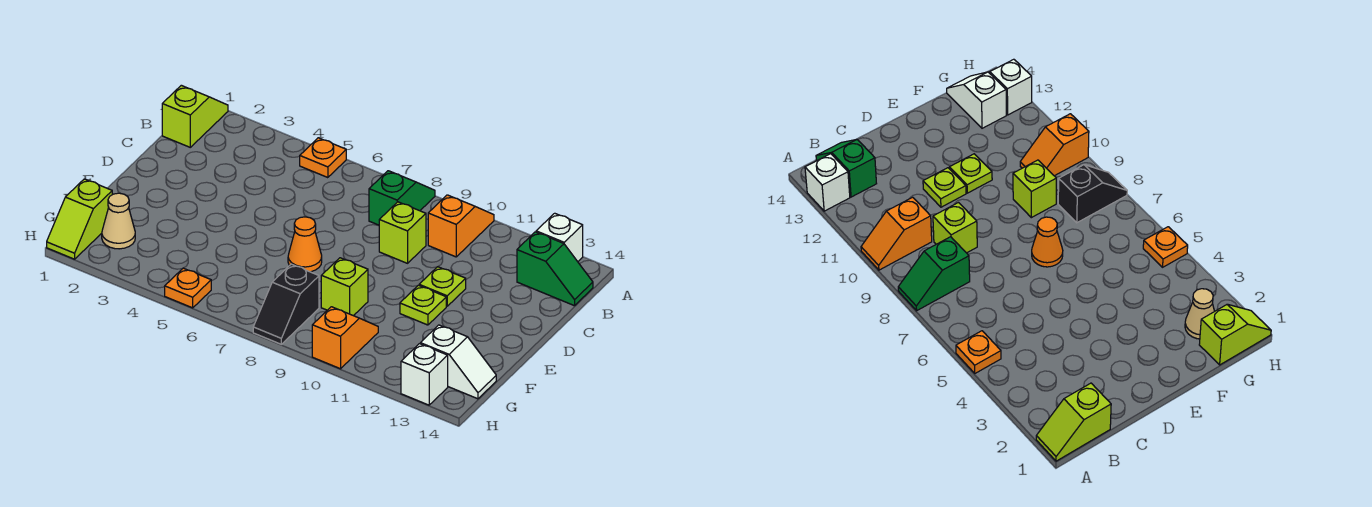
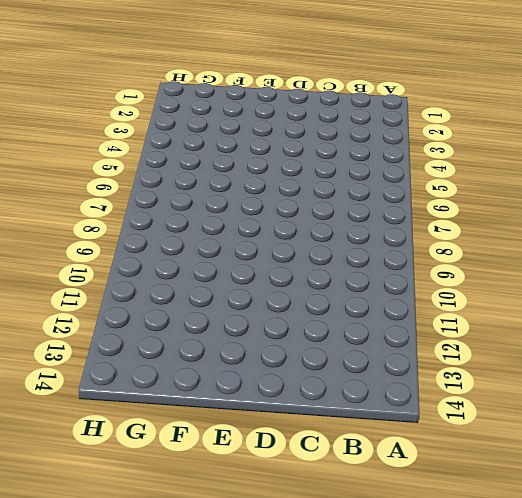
none -> lime slope A1:B1 level 1 top B
none -> orange plate A5 level 1
none -> green slope A8:B8 level 1 top B

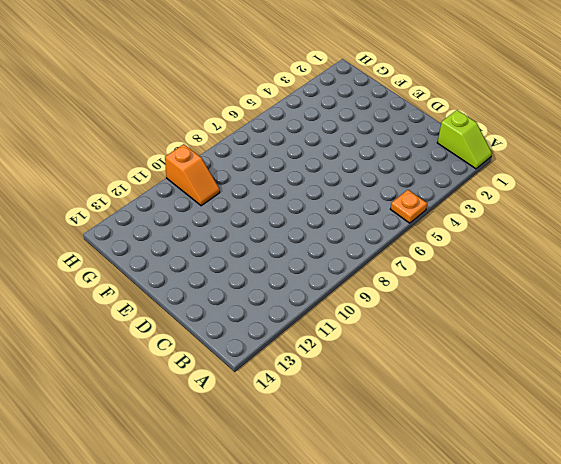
none -> green slope A8:B8 level 1 top B
none -> orange slope A10:B10 level 1 top B
none -> white brick A13 level 1

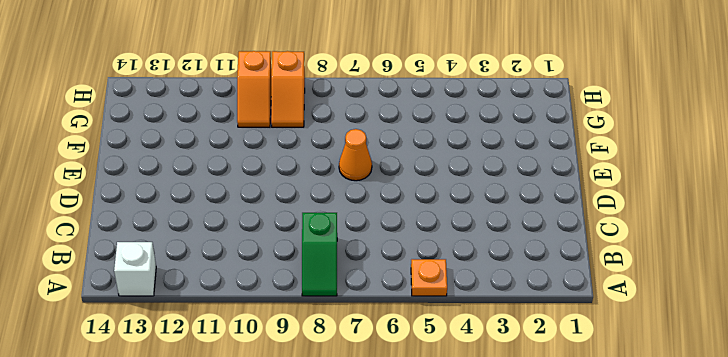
orange slope G9:H9 level 1 top H -> orange slope A10:B10 level 1 top B
none -> lime slope A1:B1 level 1 top B
none -> green slope B13:B14 level 1 top 13
none -> lime brick C9 level 1

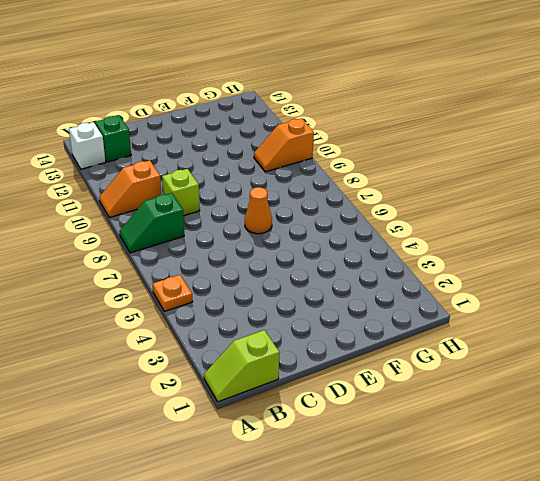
none -> lime plate D11 level 1
none -> lime plate E11 level 1
none -> lime brick F9 level 1

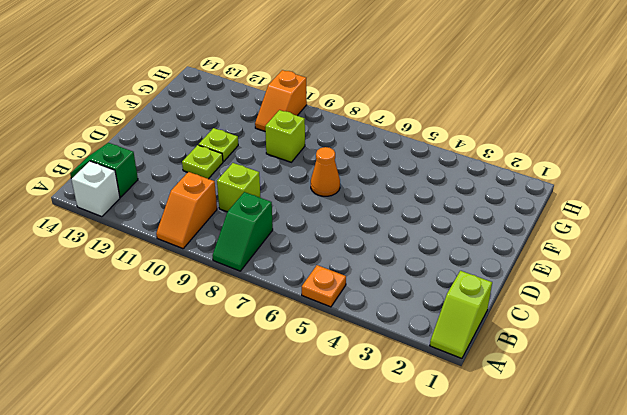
none -> lime slope G1:H1 level 1 top G
none -> tan cone G2 level 1
none -> black slope G8:H8 level 1 top G

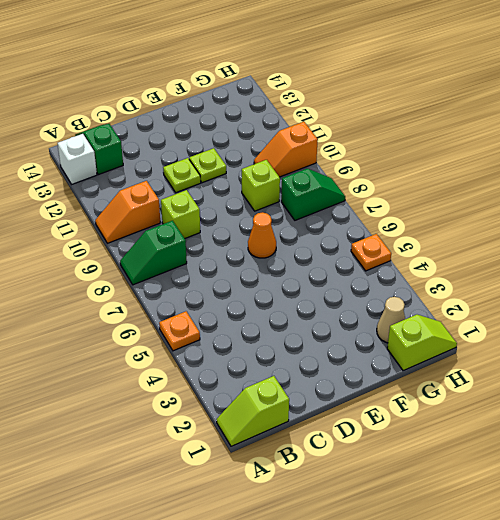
green slope G8:H8 level 1 top G -> black slope G8:H8 level 1 top G
none -> white slope G13:G14 level 1 top 13
none -> white brick H13 level 1

